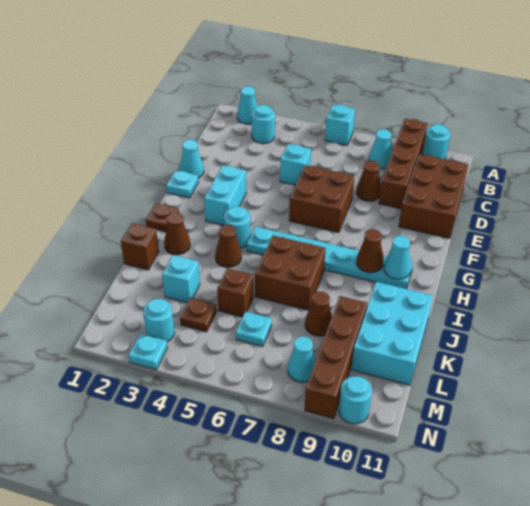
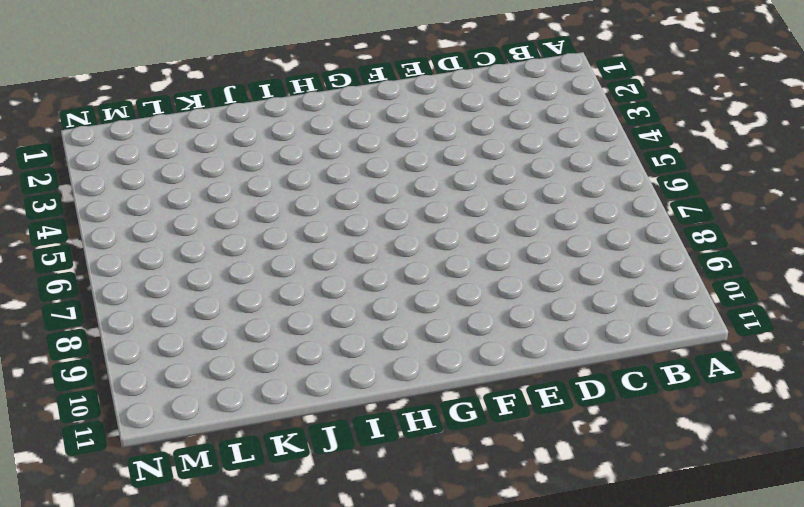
none -> cyan cone A2 level 1
none -> cyan brick A6 level 1
none -> brown brick A9:D9 level 1
none -> cyan round brick A10 level 1

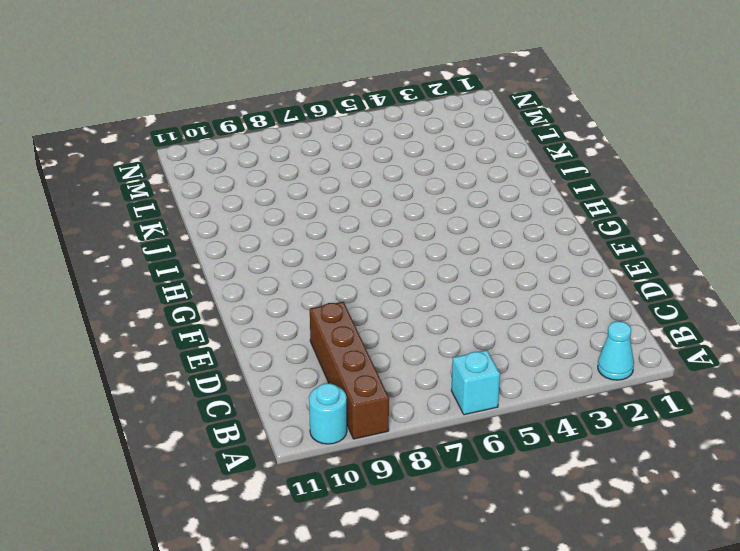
none -> cyan round brick B3 level 1
none -> cyan cone B8 level 1
none -> brown brick C10:E11 level 1
none -> cyan brick D5 level 1

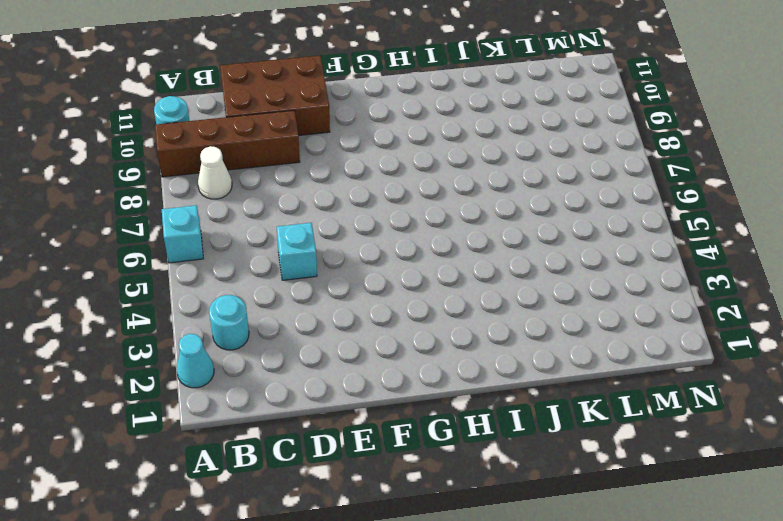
white cone B8 level 1 -> cyan cone B8 level 1
none -> brown cone D8 level 1
none -> cyan cone E1 level 1
none -> brown brick E6:F7 level 1
none -> cyan plate F1 level 1

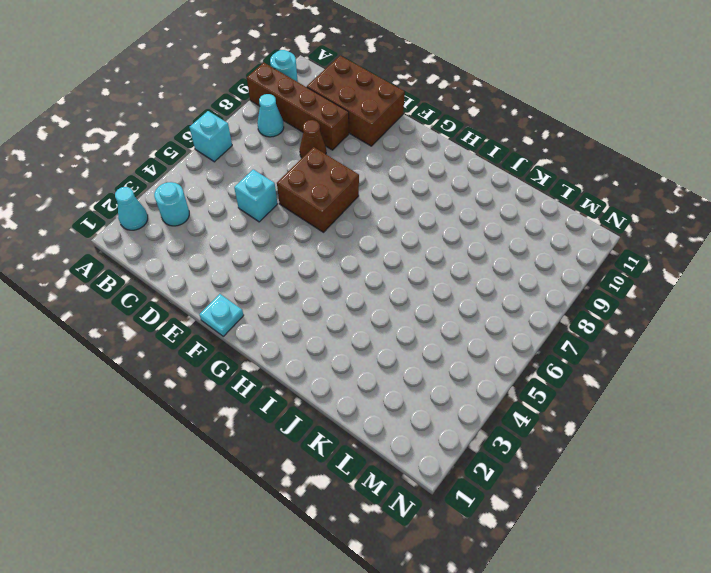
none -> cyan cone E1 level 1
none -> cyan brick F3:G3 level 1
none -> brown plate H1 level 1
none -> cyan round brick H4 level 1

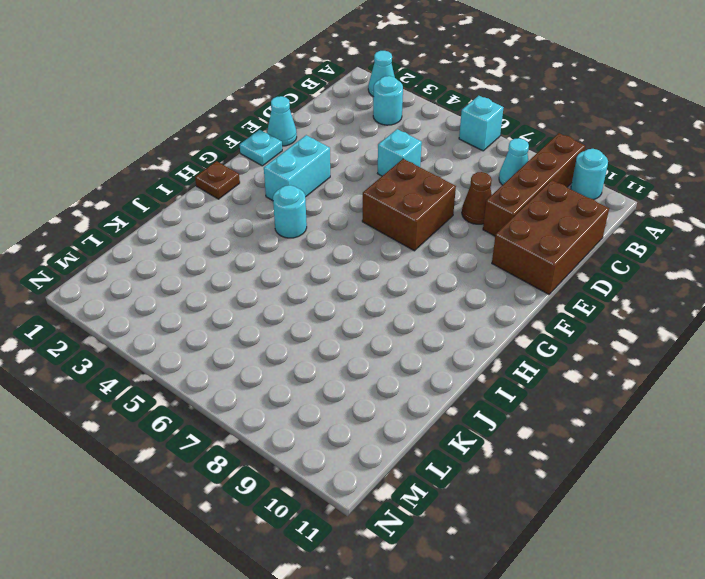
none -> cyan plate H5:H10 level 1
none -> brown cone I2 level 1
none -> brown cone I4 level 1
none -> brown brick I6:J7 level 1

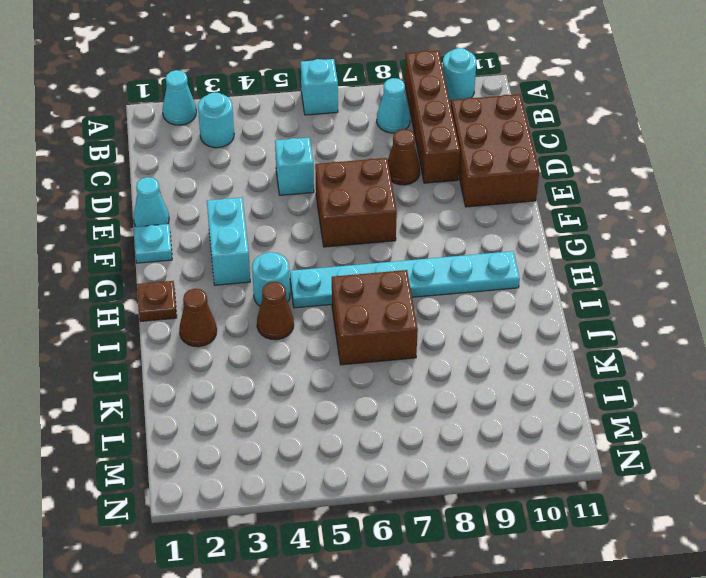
none -> brown brick J1 level 1
none -> cyan brick J10:L11 level 1
none -> cyan brick K3 level 1
none -> brown brick K5 level 1

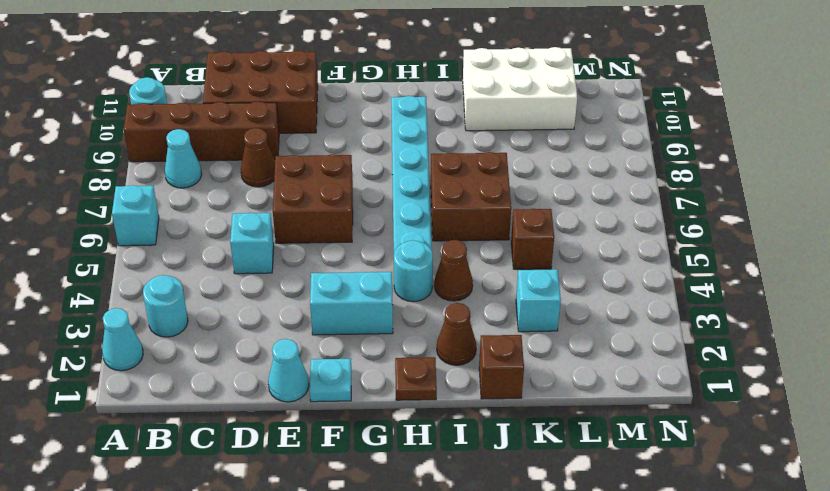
white brick J10:L11 level 1 -> cyan brick J10:L11 level 1
none -> brown cone K8 level 1
none -> brown brick K9:N9 level 1
none -> brown plate L4 level 1
none -> cyan plate L6 level 1

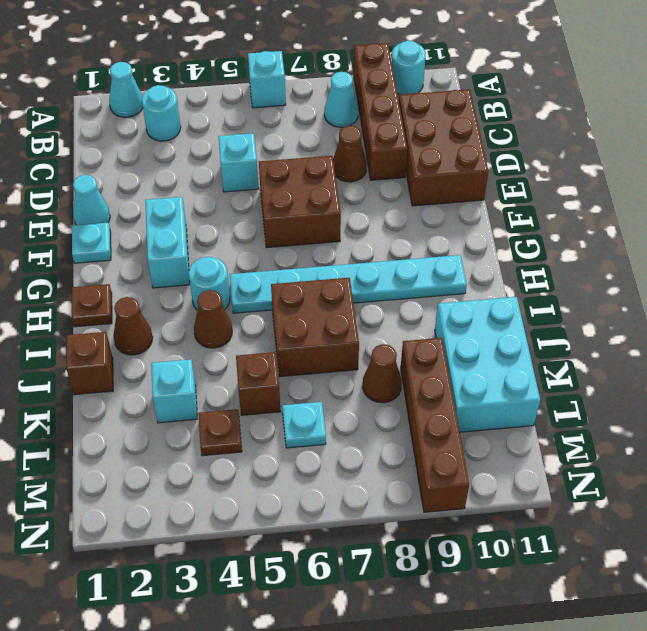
none -> cyan round brick M3 level 1
none -> cyan cone M8 level 1
none -> cyan plate N3 level 1
none -> cyan round brick N10 level 1

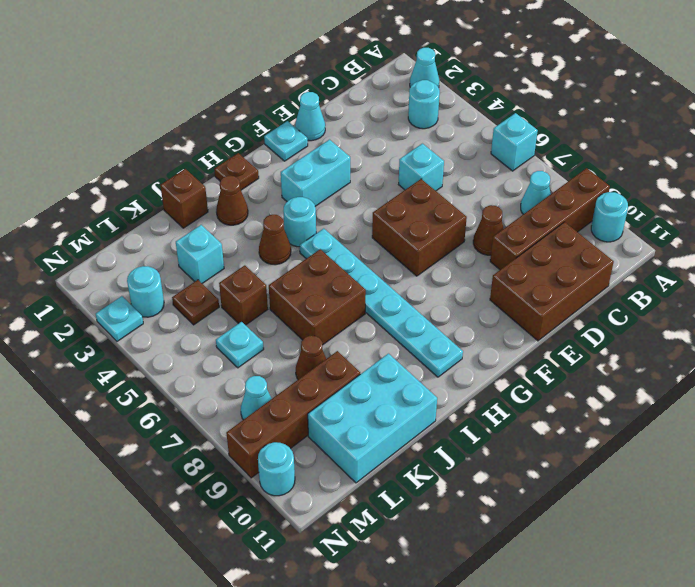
none -> brown cone H9 level 2
none -> cyan cone H10 level 2

